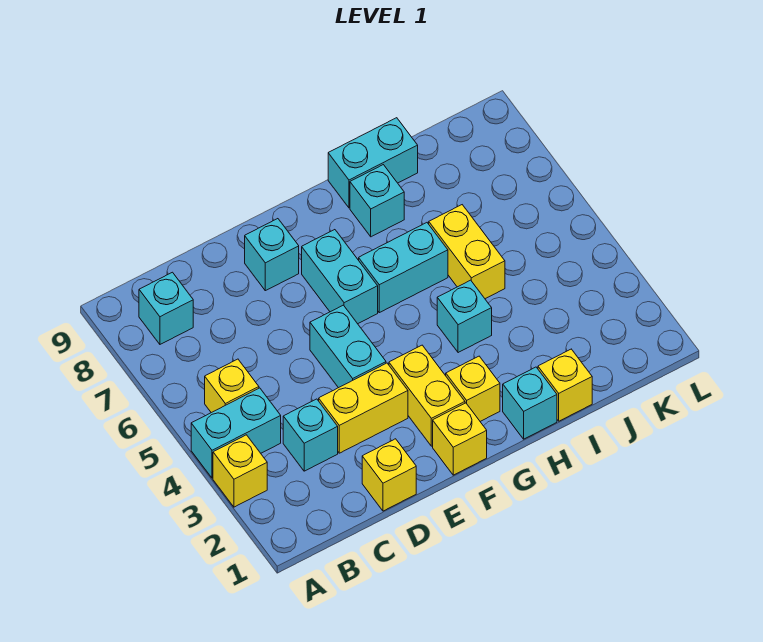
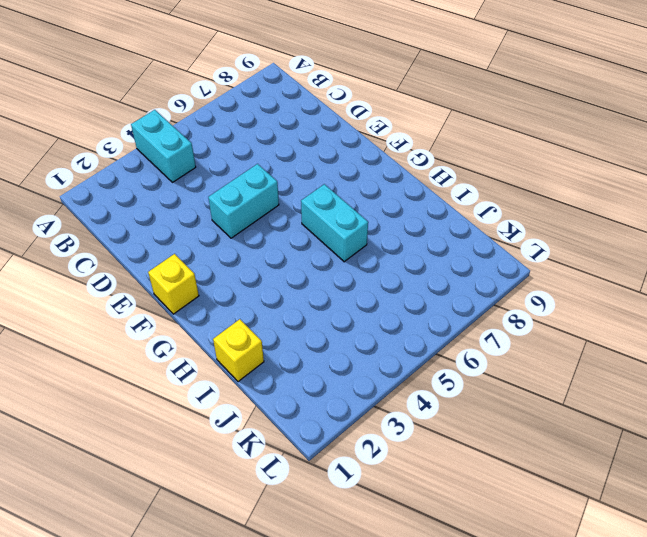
none -> yellow brick A3 level 1
none -> yellow brick B5 level 1
none -> cyan brick B8 level 1

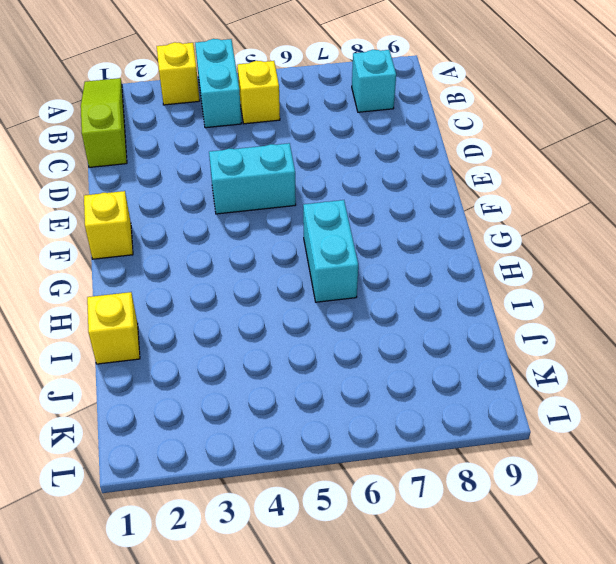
lime slope A1:C1 level 1 top C -> none
none -> cyan brick C3 level 1
none -> yellow brick D1 level 1
none -> yellow brick D3:E3 level 1

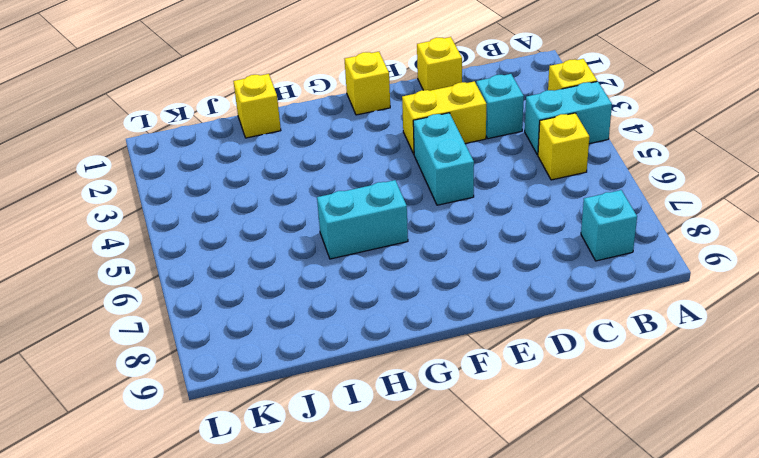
none -> cyan brick E8 level 1
none -> yellow brick F2:F3 level 1
none -> cyan brick F6:F7 level 1

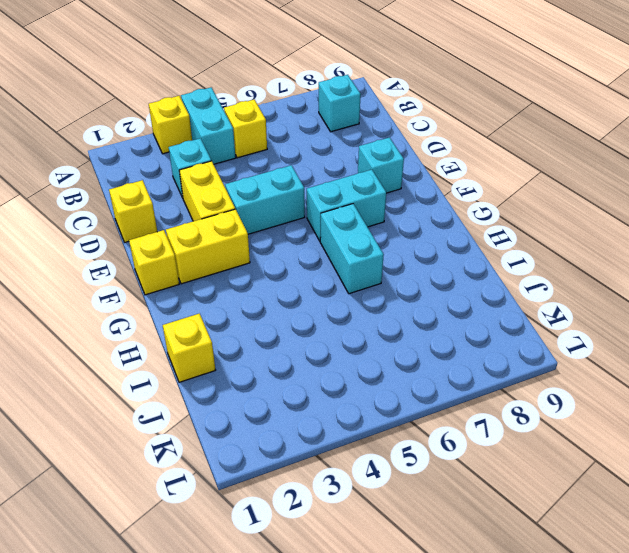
none -> yellow brick G2 level 1
none -> cyan brick H1 level 1
none -> cyan brick H4 level 1

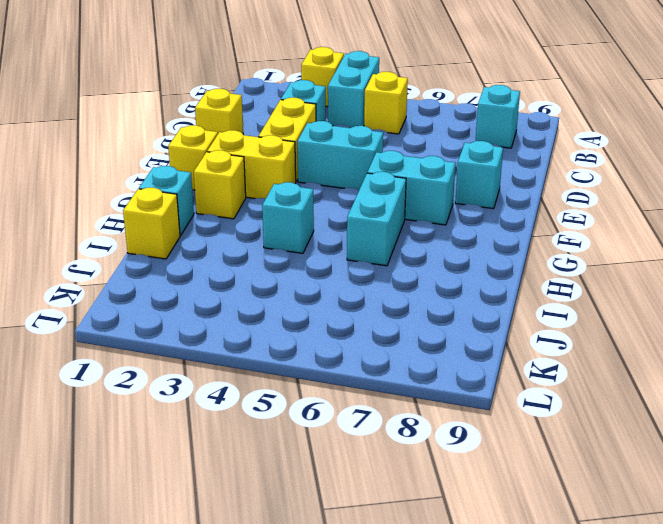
none -> cyan brick H8 level 1
none -> cyan brick H9:I9 level 1
none -> yellow brick I5:I6 level 1

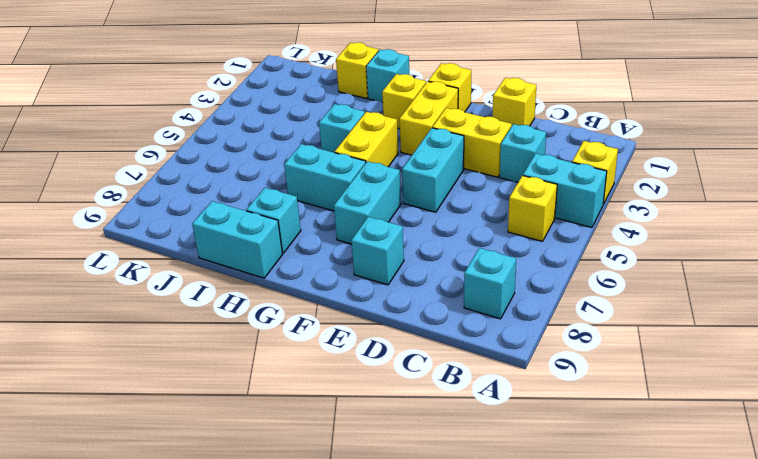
yellow brick G4:G5 level 1 -> yellow brick I5:I6 level 1

